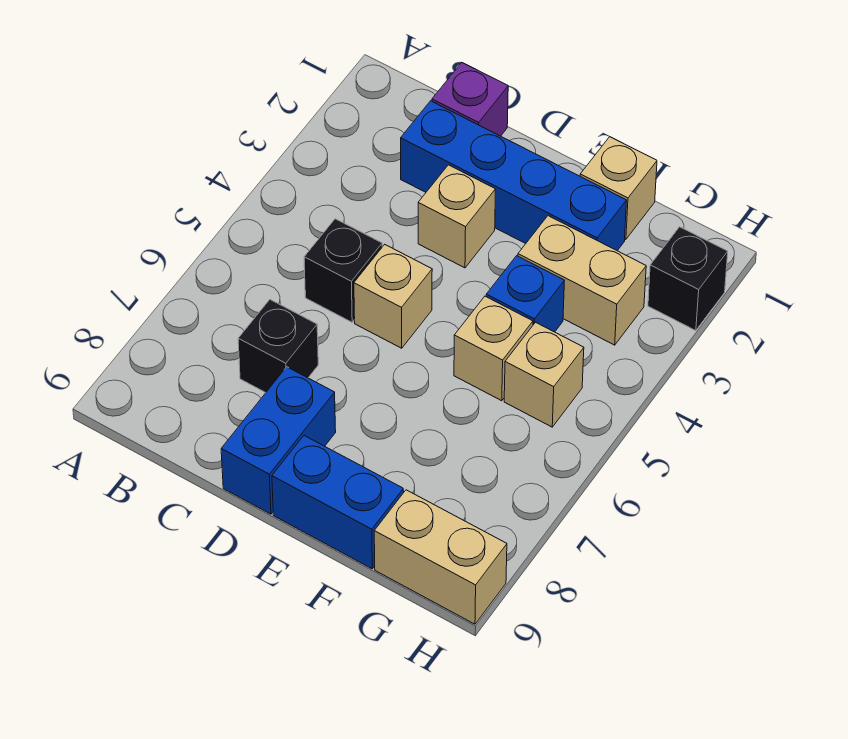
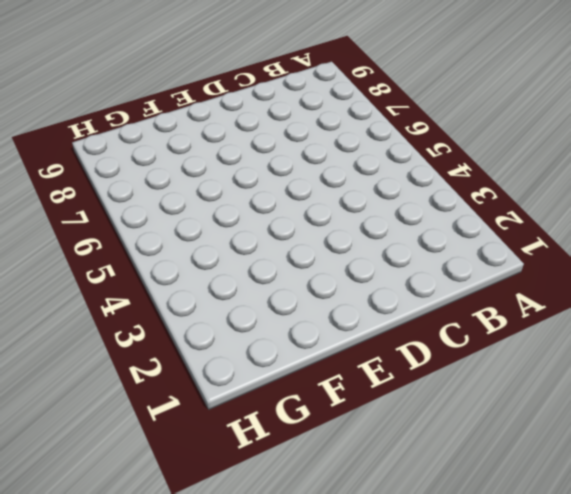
none -> purple brick C1 level 1
none -> blue brick C2:F2 level 1
none -> black brick C5 level 1

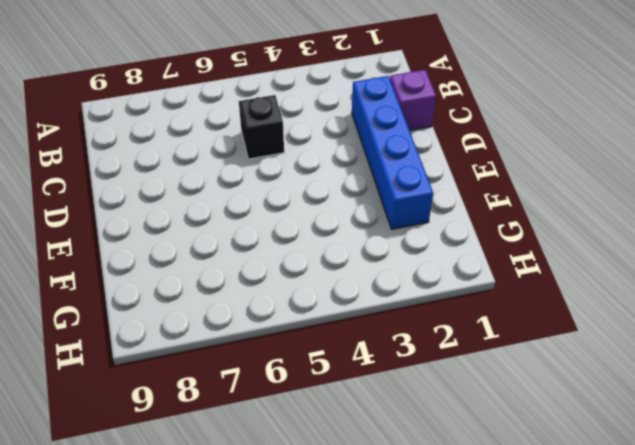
none -> black brick C7 level 1
none -> tan brick D3 level 1
none -> tan brick D5 level 1

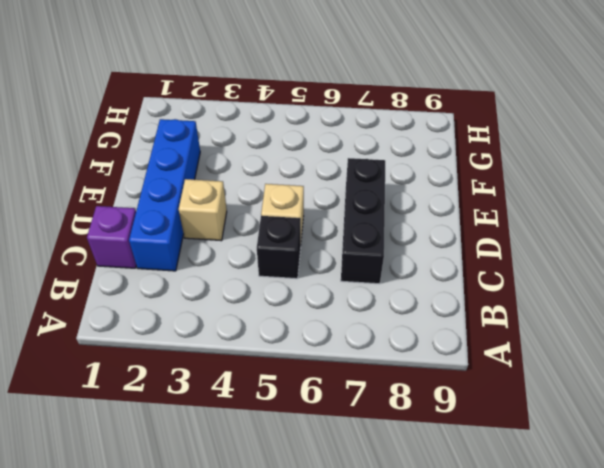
black brick C7:E7 level 1 -> black brick C7 level 1
none -> blue brick D8:D9 level 1
none -> blue brick E9:F9 level 1
none -> tan brick F1 level 1

